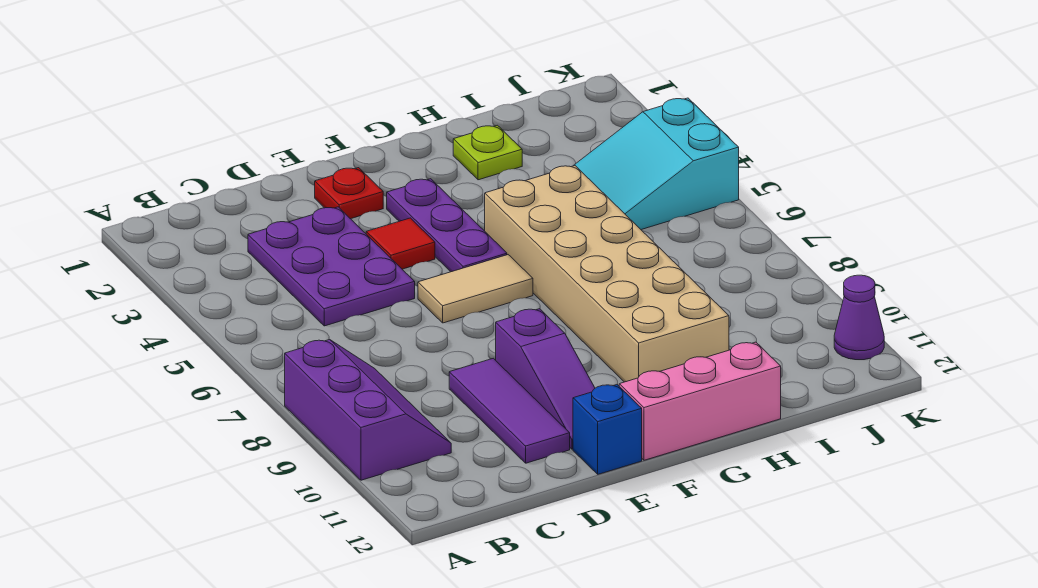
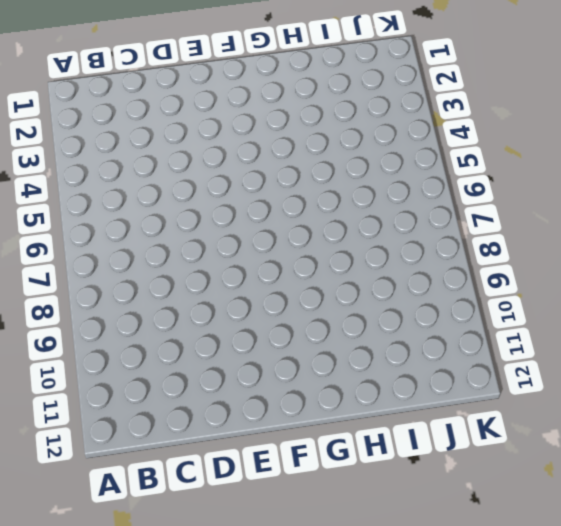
none -> purple slope A8:B10 level 1 top A
none -> purple plate C3:D5 level 1
none -> purple tile D9:D11 level 1

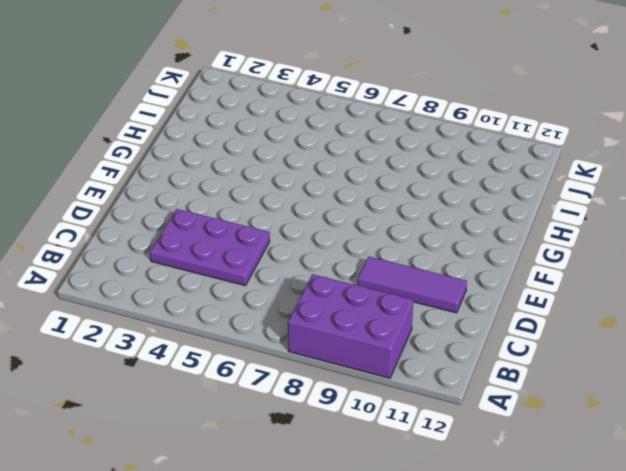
purple brick A8:B10 level 1 -> purple slope A8:B10 level 1 top A
none -> red plate E2 level 1
none -> red tile E4 level 1
none -> tan tile E6:F6 level 1

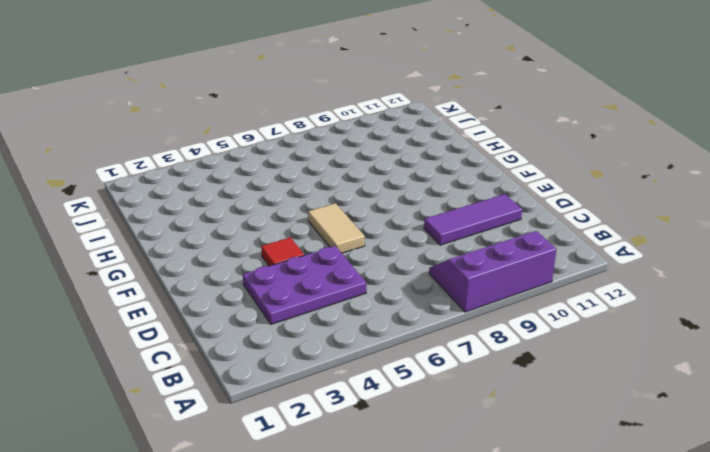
none -> red plate E2 level 1
none -> purple slope E9:E11 level 1 top 9
none -> blue brick E12 level 1

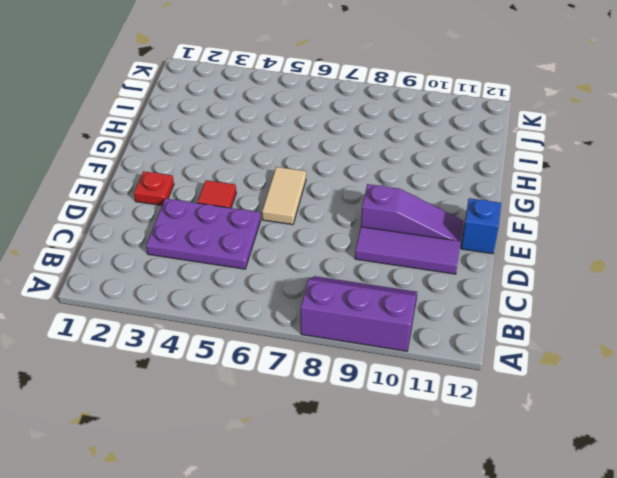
none -> purple plate F3:F5 level 1
none -> pink brick F12:H12 level 1
none -> tan brick G5:H10 level 1

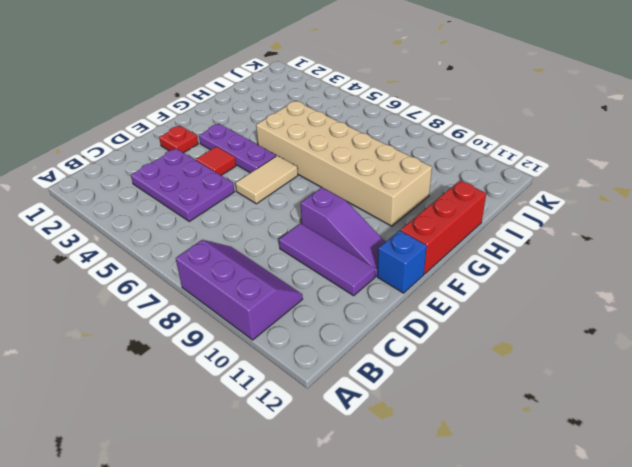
red brick F12:H12 level 1 -> pink brick F12:H12 level 1
none -> lime plate H2 level 1
none -> cyan slope I4:K5 level 1 top K
none -> purple cone K11 level 1

